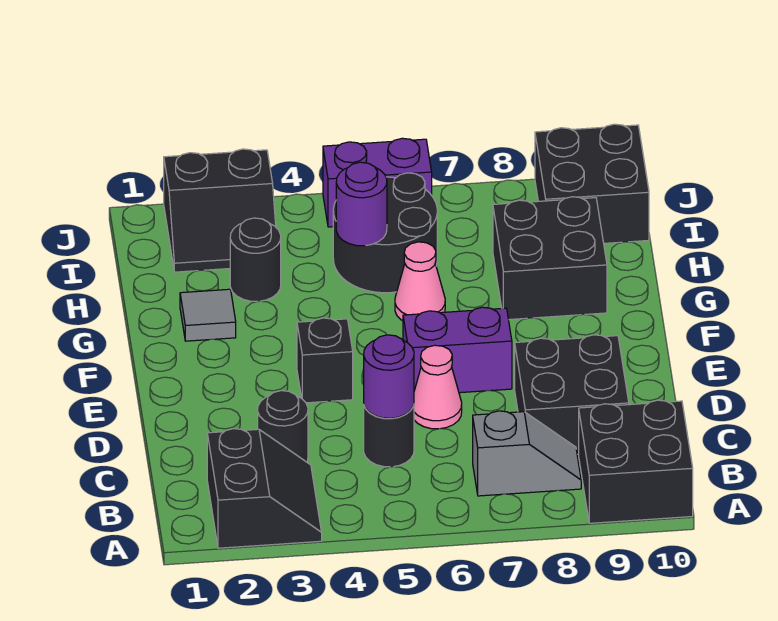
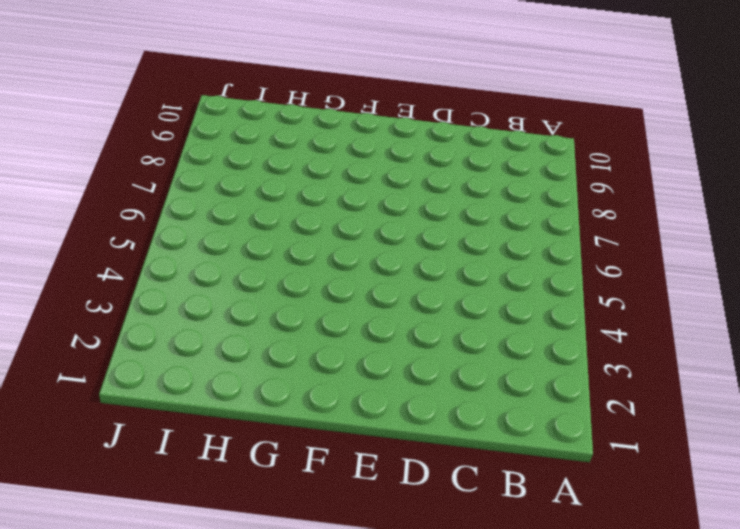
none -> black slope A2:B3 level 1 top 2
none -> black brick A9:B10 level 1
none -> grey slope B7:B8 level 1 top 7

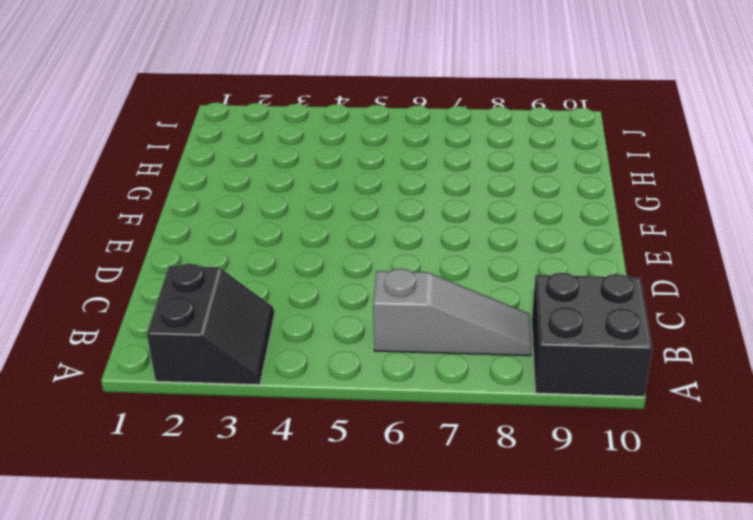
grey slope B6:B8 level 1 top 6 -> grey slope B7:B8 level 1 top 7
none -> black round brick C3 level 1
none -> black round brick C5 level 1
none -> black brick C8:D9 level 1

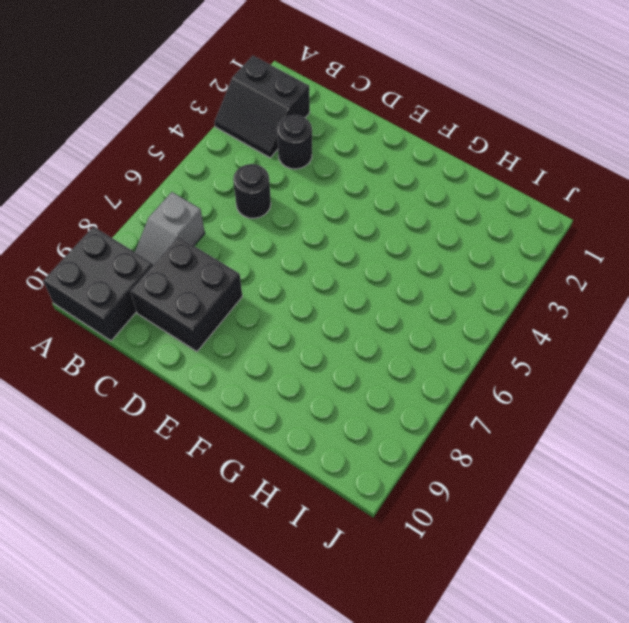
none -> pink cone D6 level 1
none -> black brick E4 level 1
none -> purple brick E6:E7 level 1

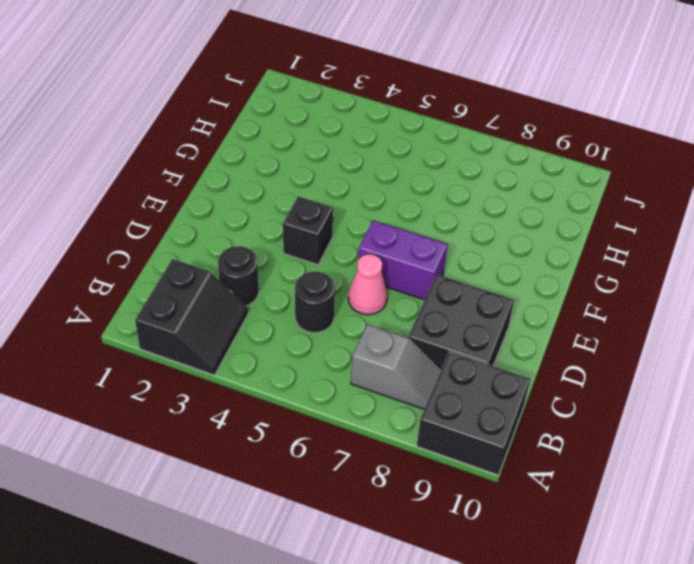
none -> grey tile G2 level 1
none -> pink cone G6 level 1
none -> black brick G8:H9 level 1

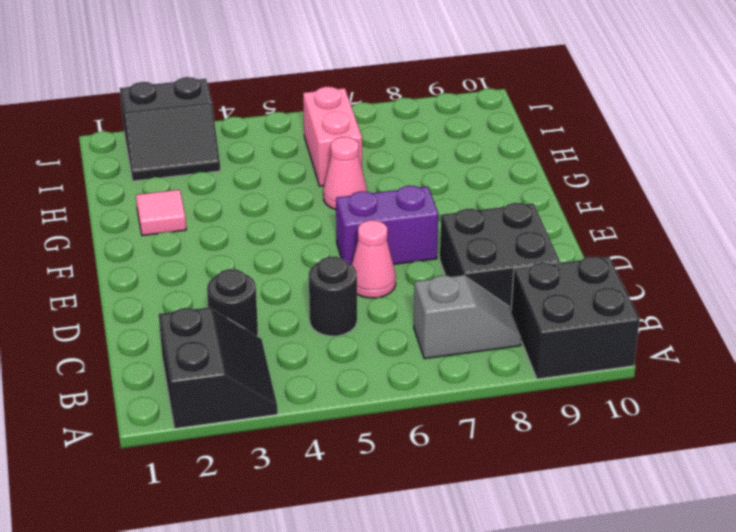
pink tile G2 level 1 -> grey tile G2 level 1
pink brick H6:I6 level 1 -> black round brick H5:I6 level 1
none -> black brick E4 level 1
none -> black brick G8:H9 level 1
none -> black round brick H3 level 1

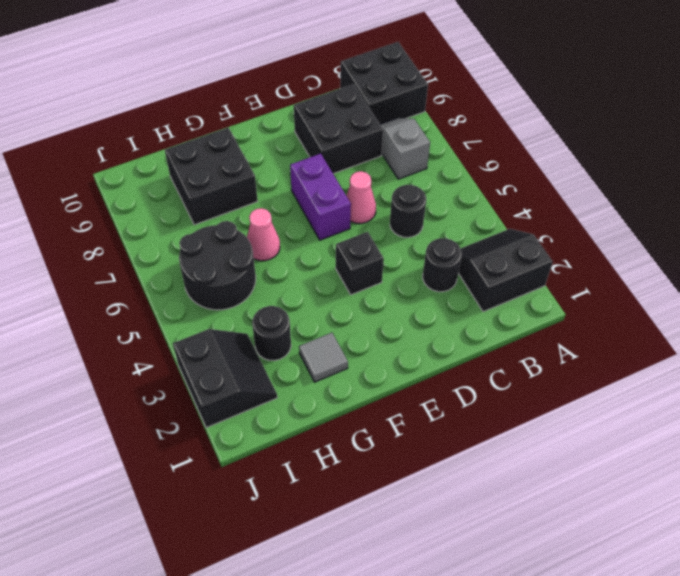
none -> black brick I9:J10 level 1
none -> purple brick J5:J6 level 1
none -> purple round brick C5 level 2

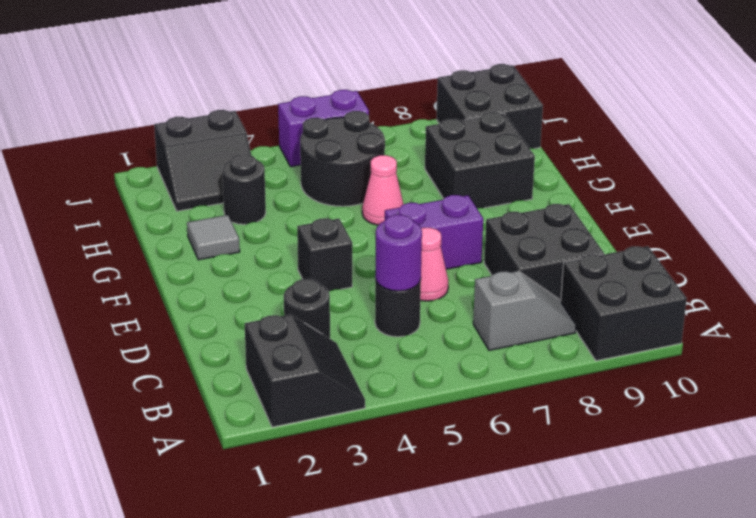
none -> purple round brick H5 level 2

